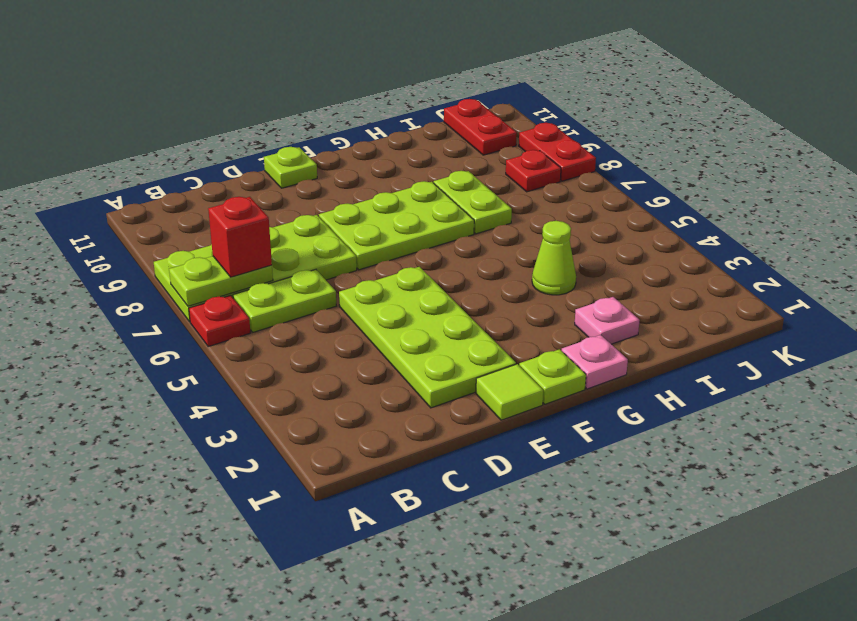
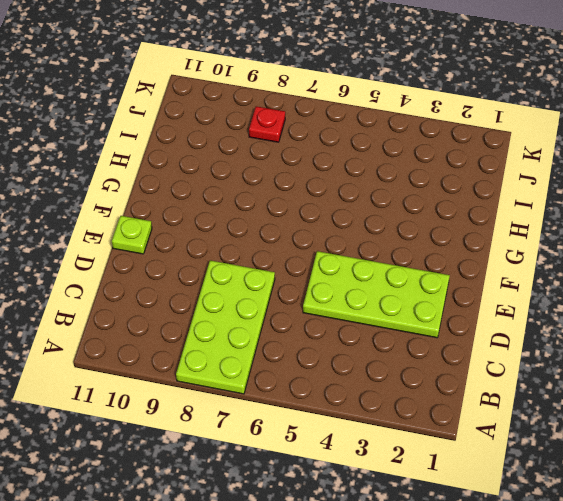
none -> red plate A6 level 1
none -> lime plate B6:C6 level 1
none -> lime tile E1 level 1

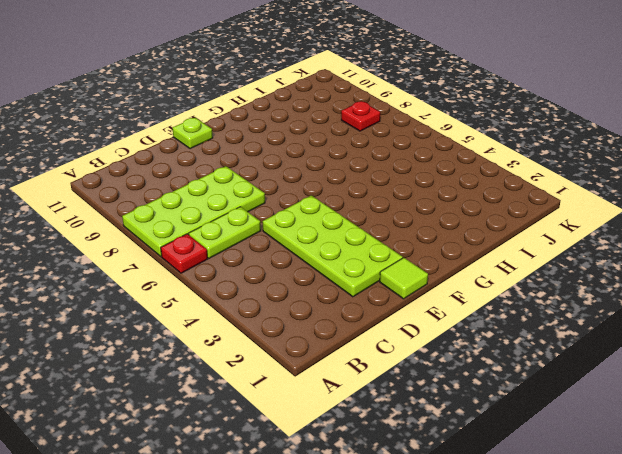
none -> lime plate E7:G8 level 1
none -> lime plate F1 level 1
none -> pink plate G1 level 1

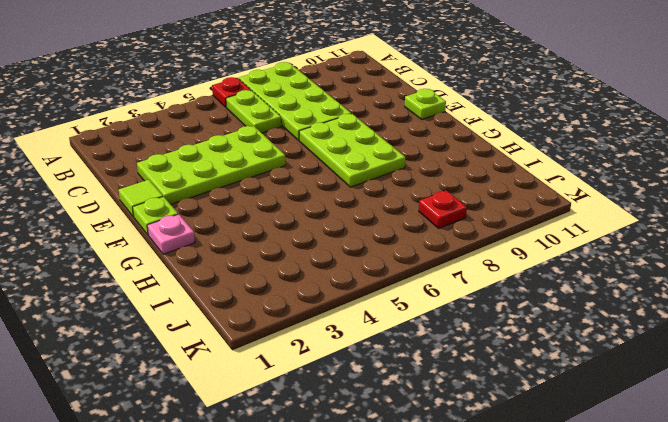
none -> pink plate H2 level 1
none -> lime cone H4 level 1
none -> lime plate H7:H8 level 1

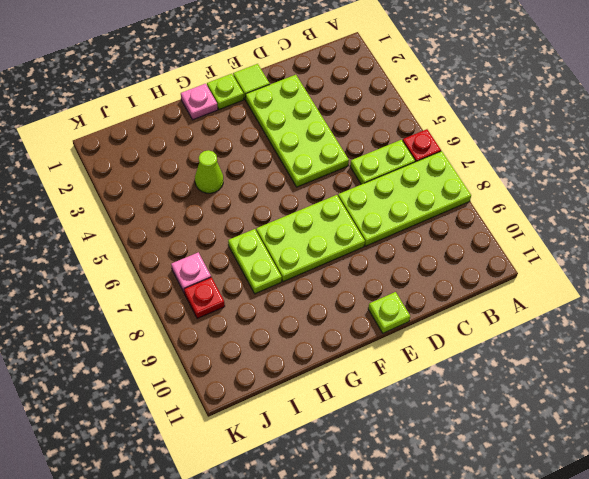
pink plate J7 level 1 -> pink plate H2 level 1
none -> red plate J10:J11 level 1
none -> red plate K8:K9 level 1
none -> lime plate A7:B7 level 2

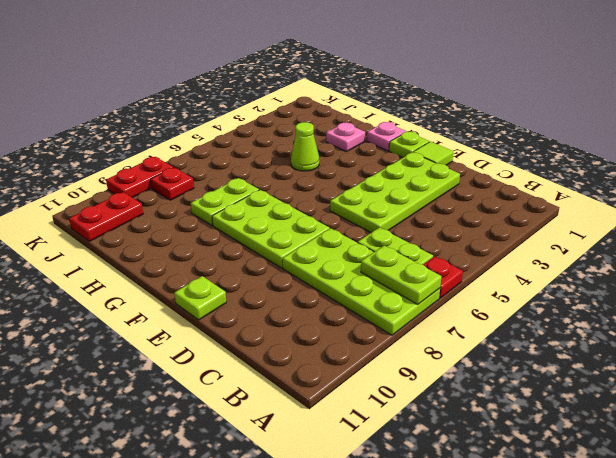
none -> red brick B7 level 3

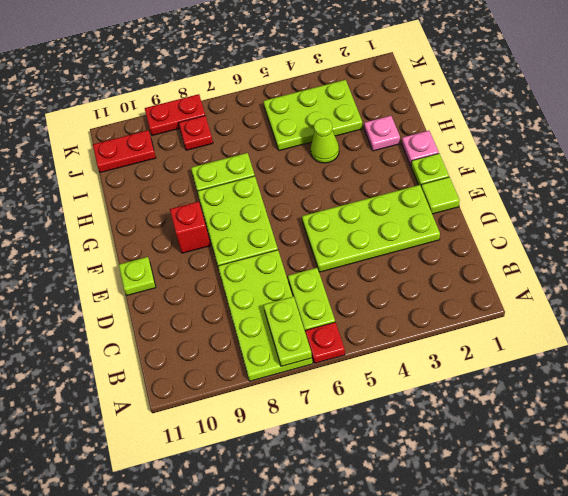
red brick F9 level 1 -> red brick B7 level 3
lime plate I3:J5 level 1 -> none

